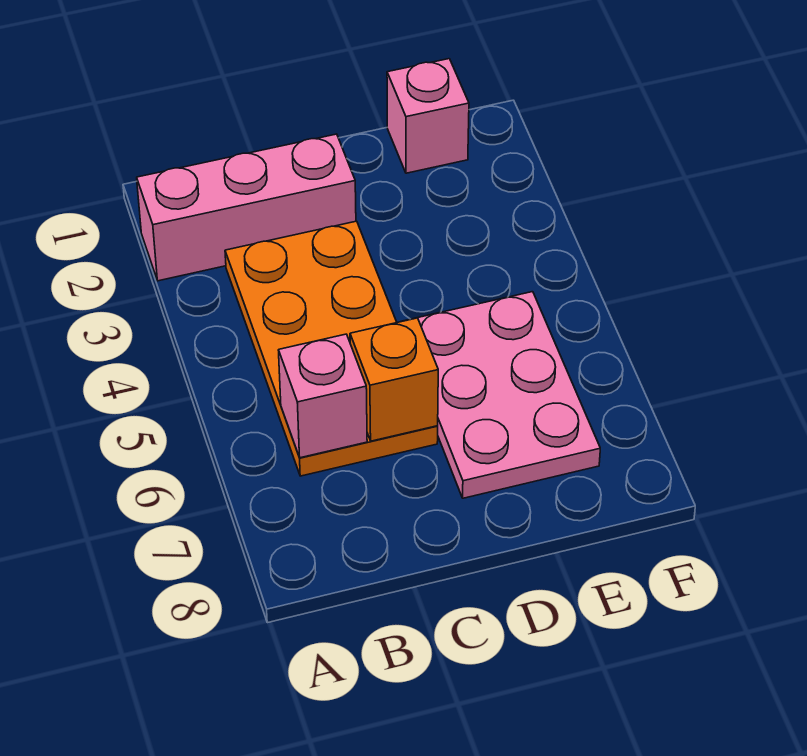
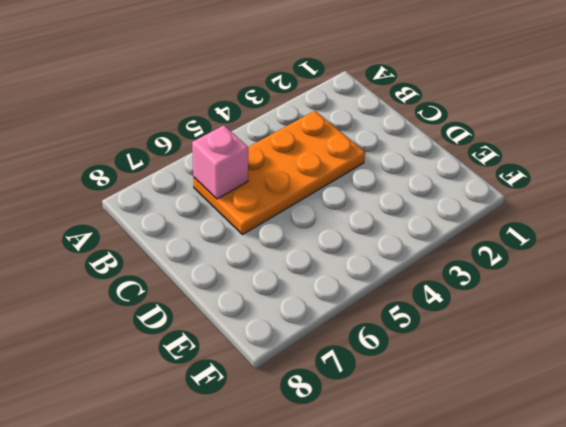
none -> pink brick A2:C2 level 1
none -> pink plate D5:E7 level 1

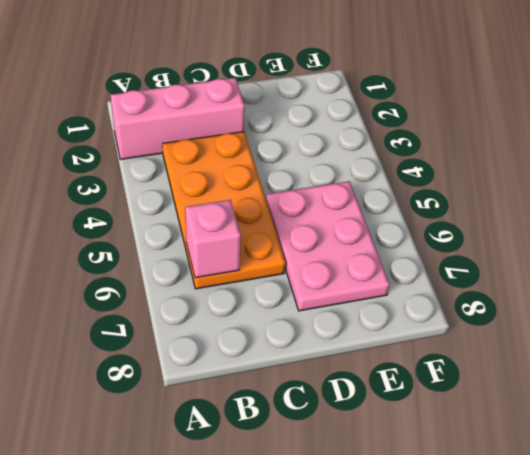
none -> pink brick E1 level 1
none -> orange brick C6 level 2

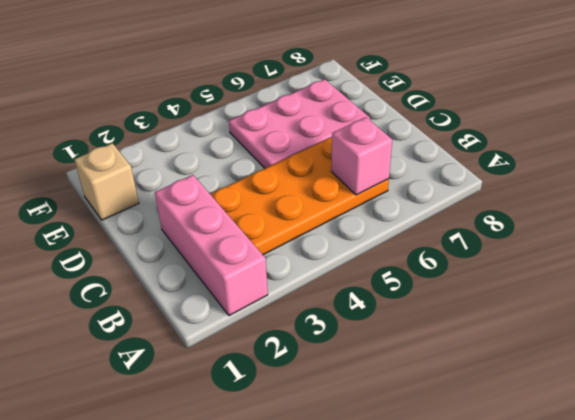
tan brick E1 level 1 -> pink brick E1 level 1
none -> orange brick C6 level 2

